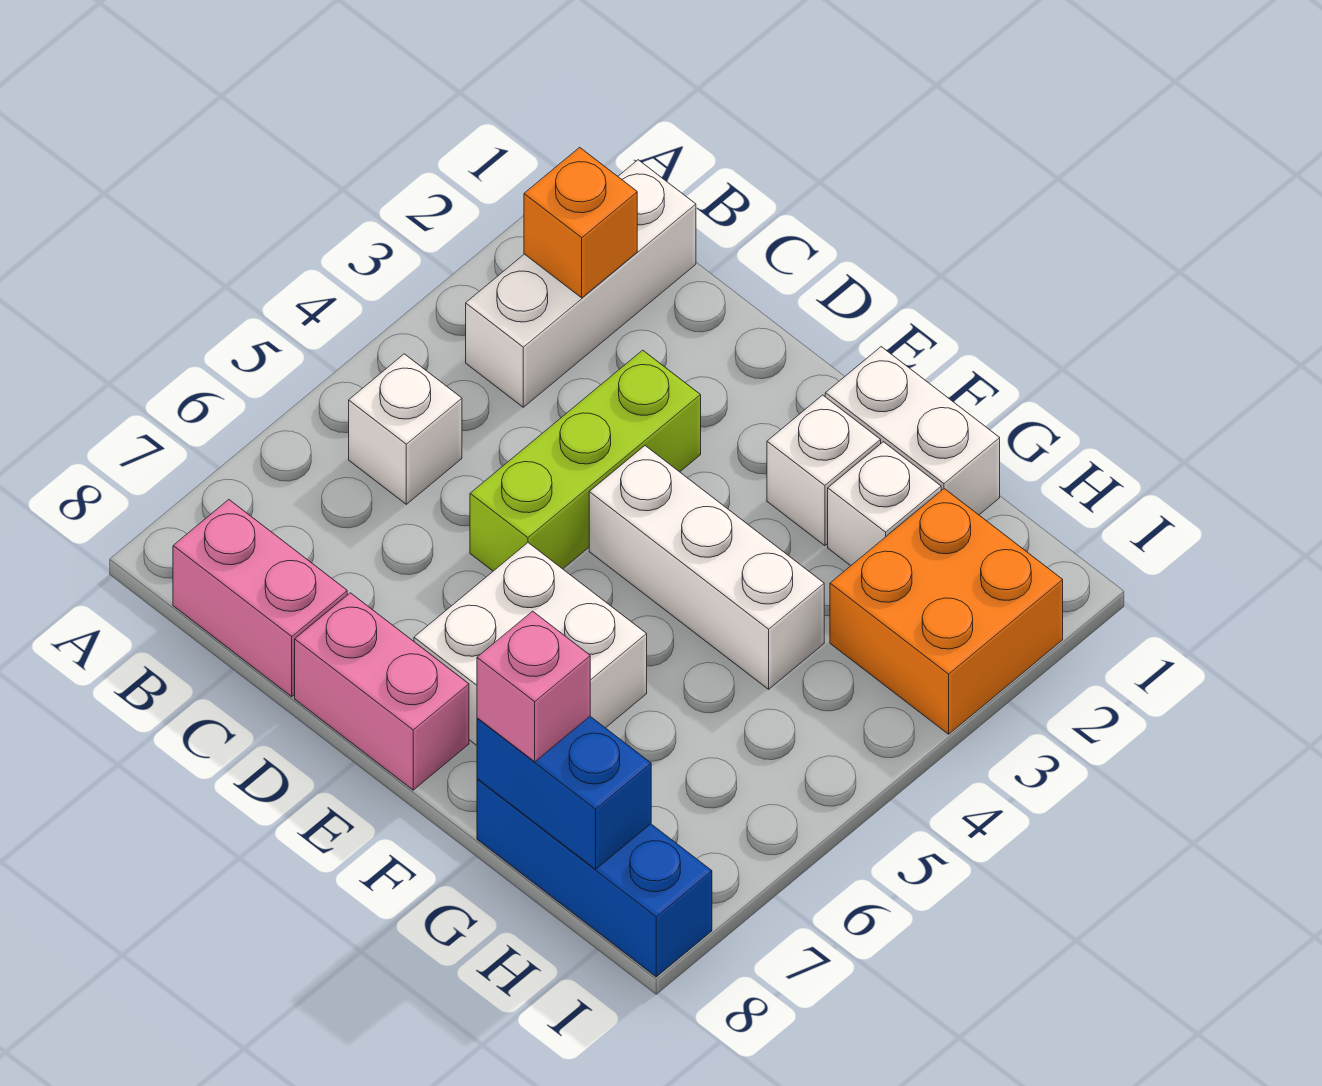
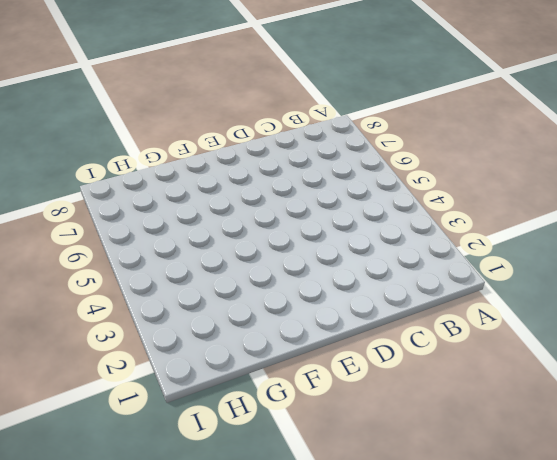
none -> white brick B1:B3 level 1
none -> white brick B5 level 1
none -> pink brick B8:C8 level 1

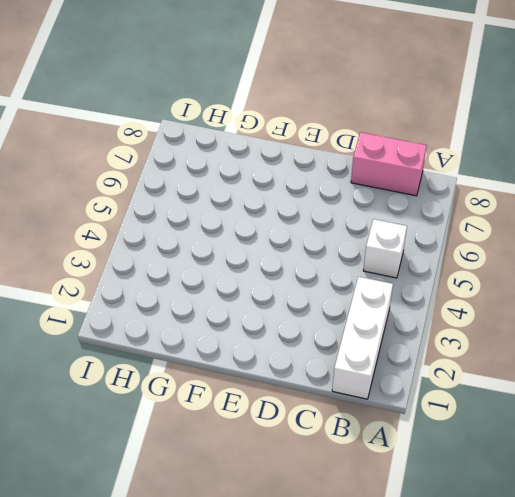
none -> lime brick D3:D5 level 1
none -> pink brick D8:E8 level 1
none -> white brick E4:G4 level 1

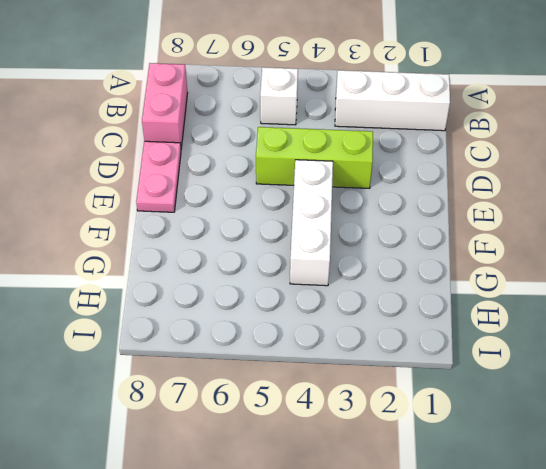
pink plate D8:E8 level 1 -> pink brick D8:E8 level 1
none -> white brick E6:F7 level 1
none -> white brick F1:G1 level 1
none -> white brick F2 level 1

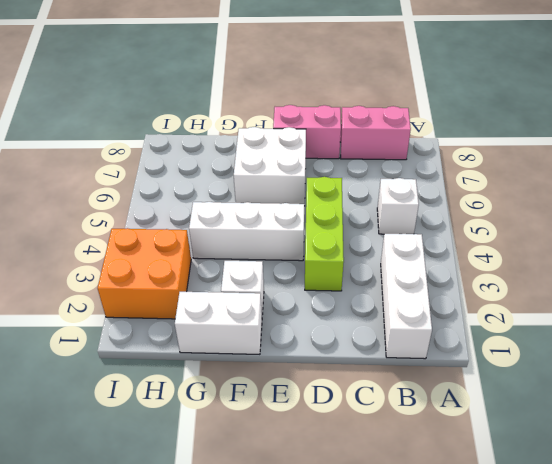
none -> white brick G2 level 1
none -> blue brick G8:I8 level 1
none -> orange brick B2 level 2

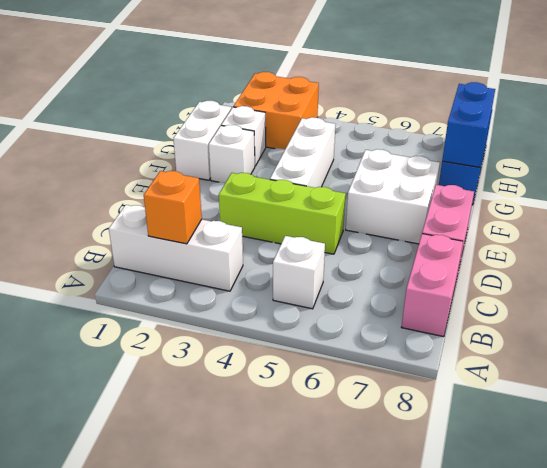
none -> pink brick G8 level 3

